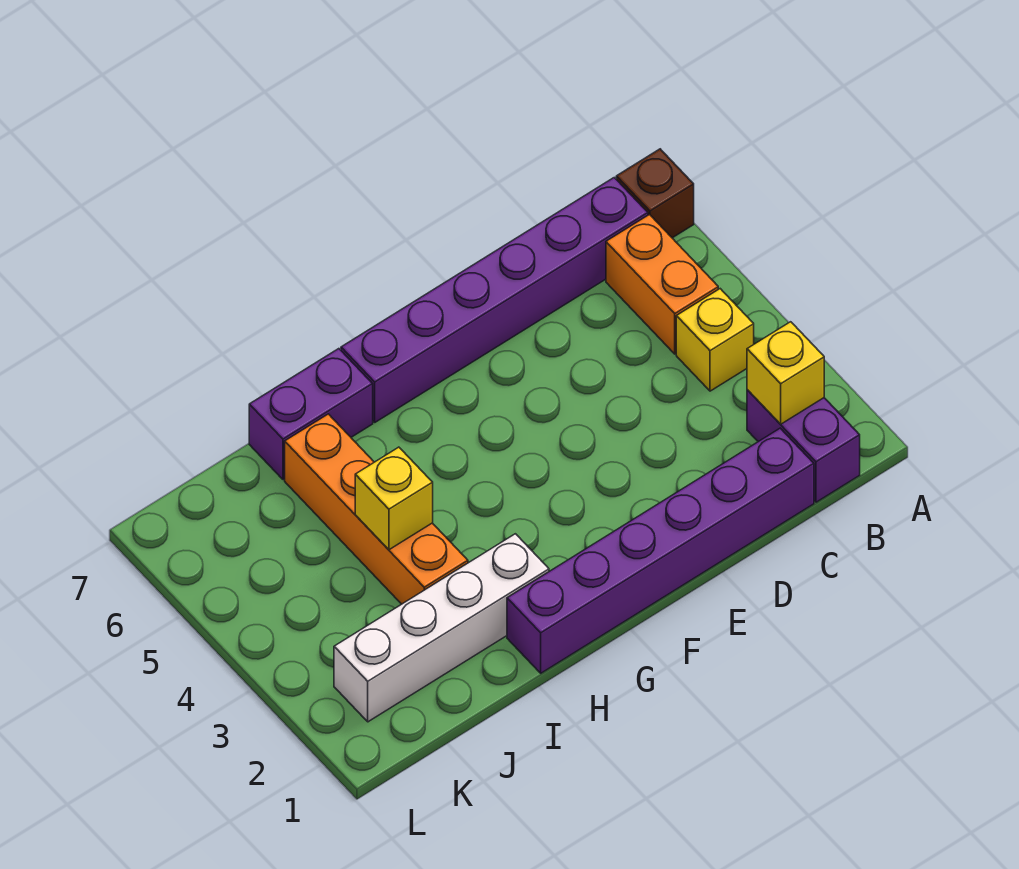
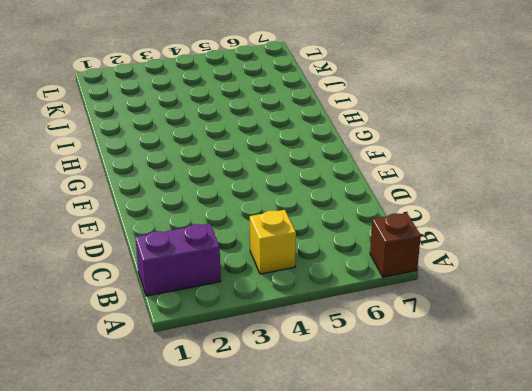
none -> orange brick B5:B6 level 1
none -> purple brick B7:G7 level 1

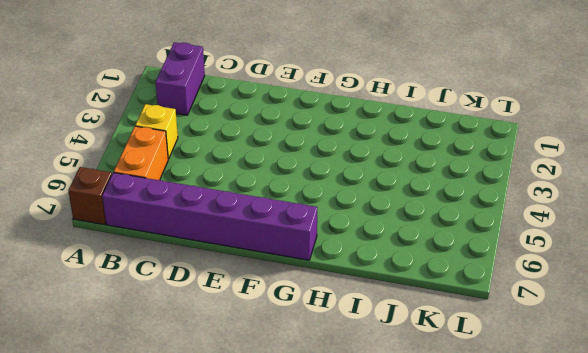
none -> purple brick C1:H1 level 1
none -> white brick H2:K2 level 1

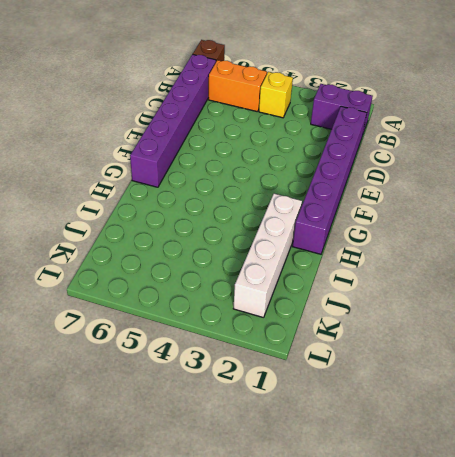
none -> purple brick H7:I7 level 1
none -> orange brick I3:I6 level 1

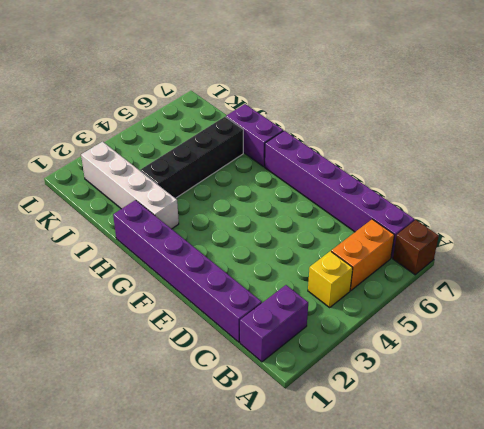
black brick I3:I6 level 1 -> orange brick I3:I6 level 1
none -> yellow brick B2 level 2
none -> yellow brick I4 level 2

